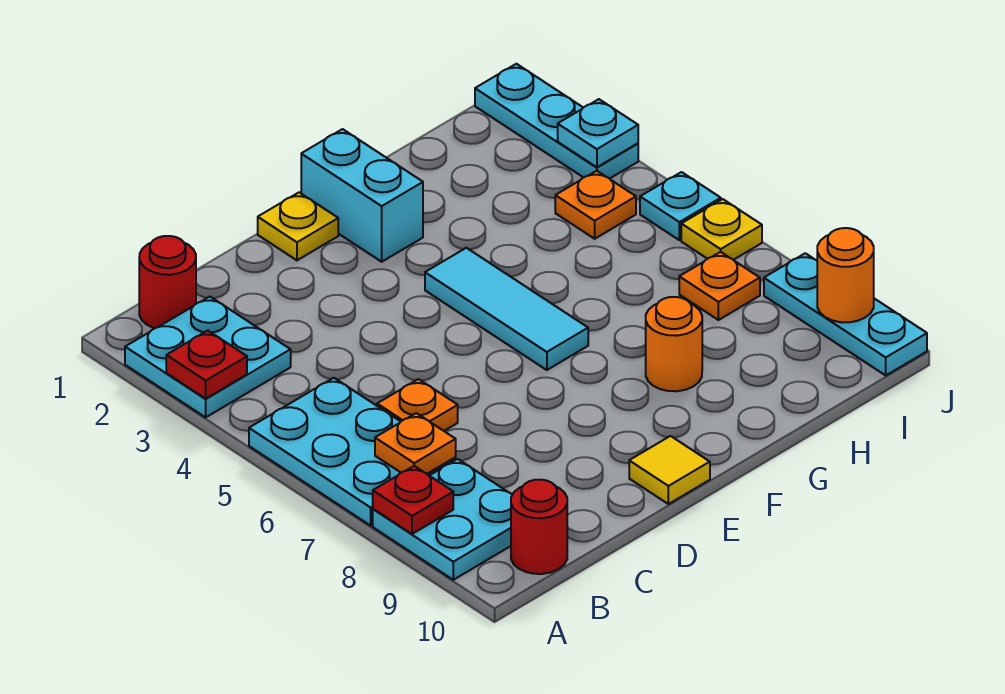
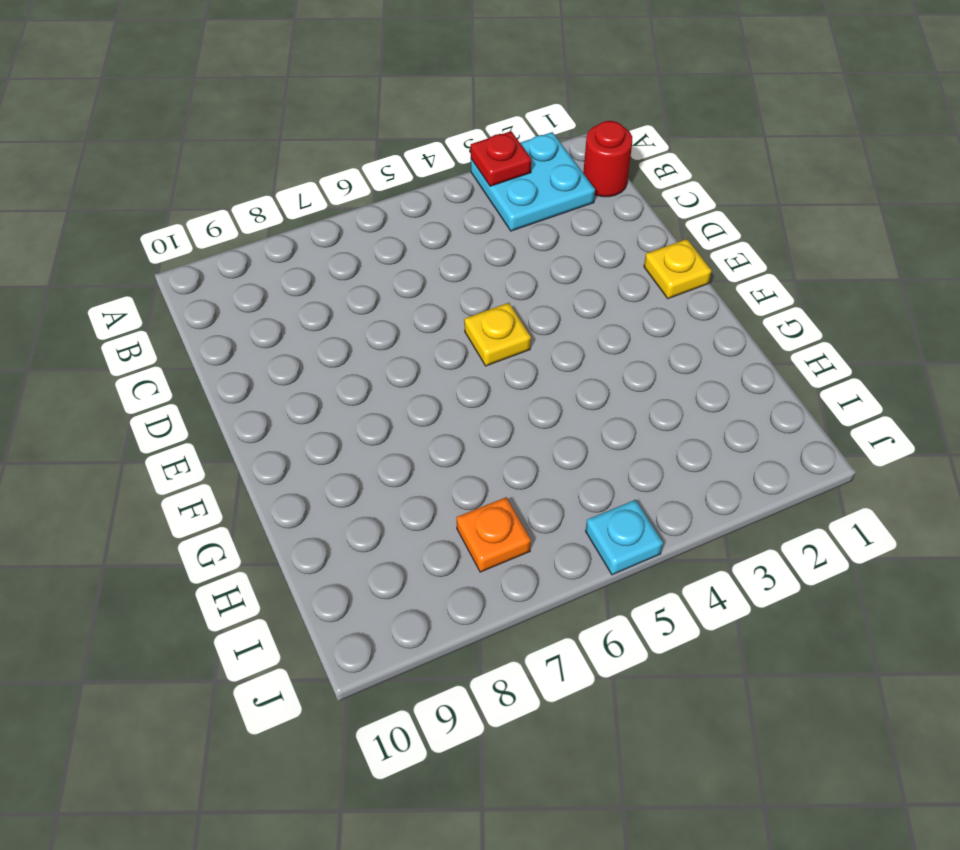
yellow plate E5 level 1 -> yellow plate J6 level 1
none -> cyan plate A5:B7 level 1
none -> cyan plate A8:B9 level 1
none -> red round brick B10 level 1

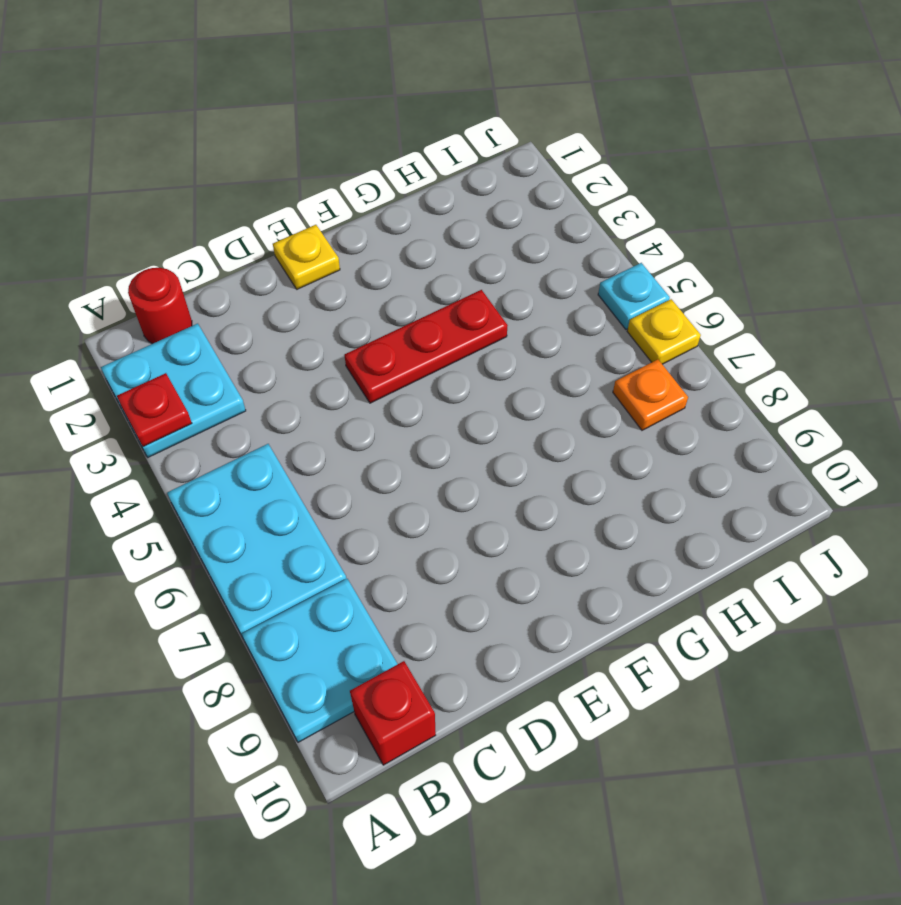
red brick B10 level 1 -> red round brick B10 level 1
red plate E4:G4 level 1 -> cyan tile F4:F6 level 1
none -> orange plate C6 level 1
none -> yellow tile E10 level 1
none -> cyan brick F1:F2 level 1

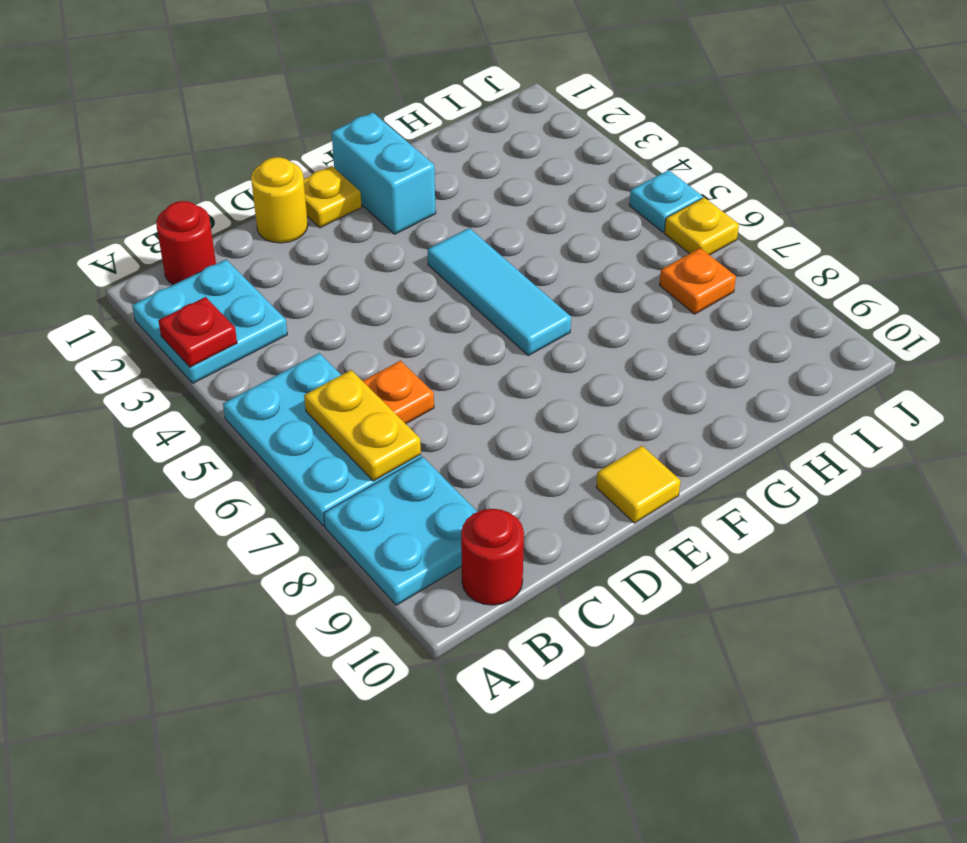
yellow plate B6:B7 level 2 -> orange plate B7 level 2
yellow round brick D1 level 1 -> none
none -> orange round brick G8 level 1
none -> orange plate I4 level 1
none -> cyan plate J1:J3 level 1

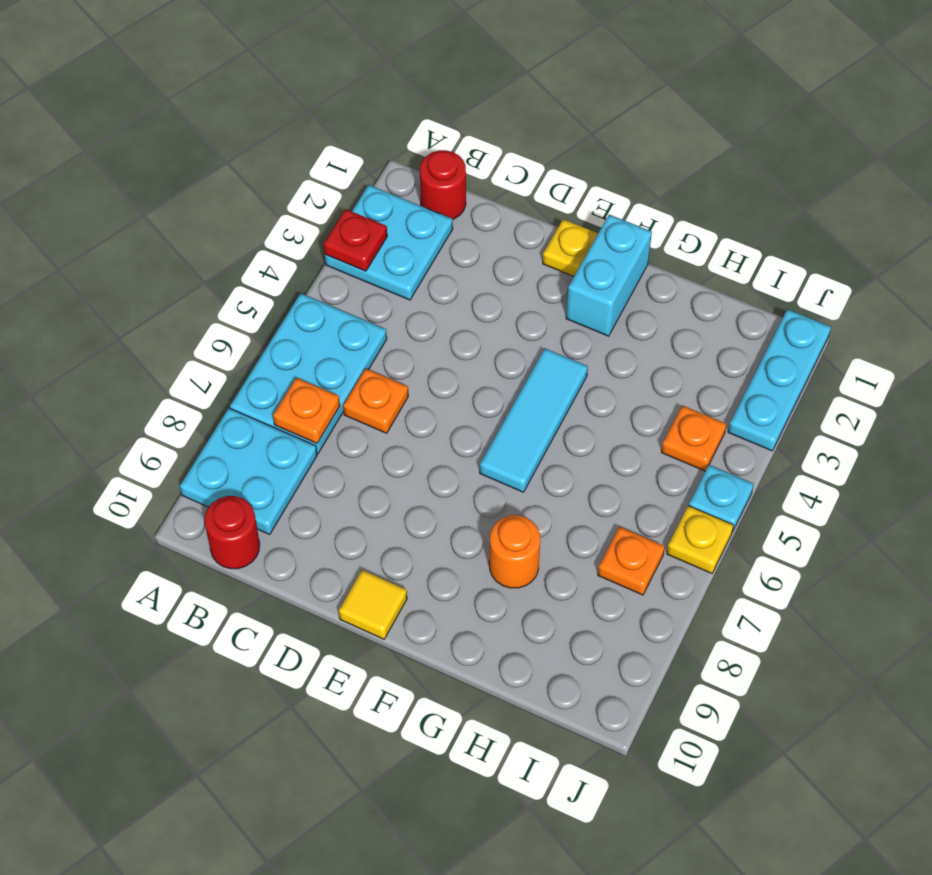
none -> cyan plate J8:J10 level 1
none -> red plate A8 level 2
none -> cyan plate J3 level 2

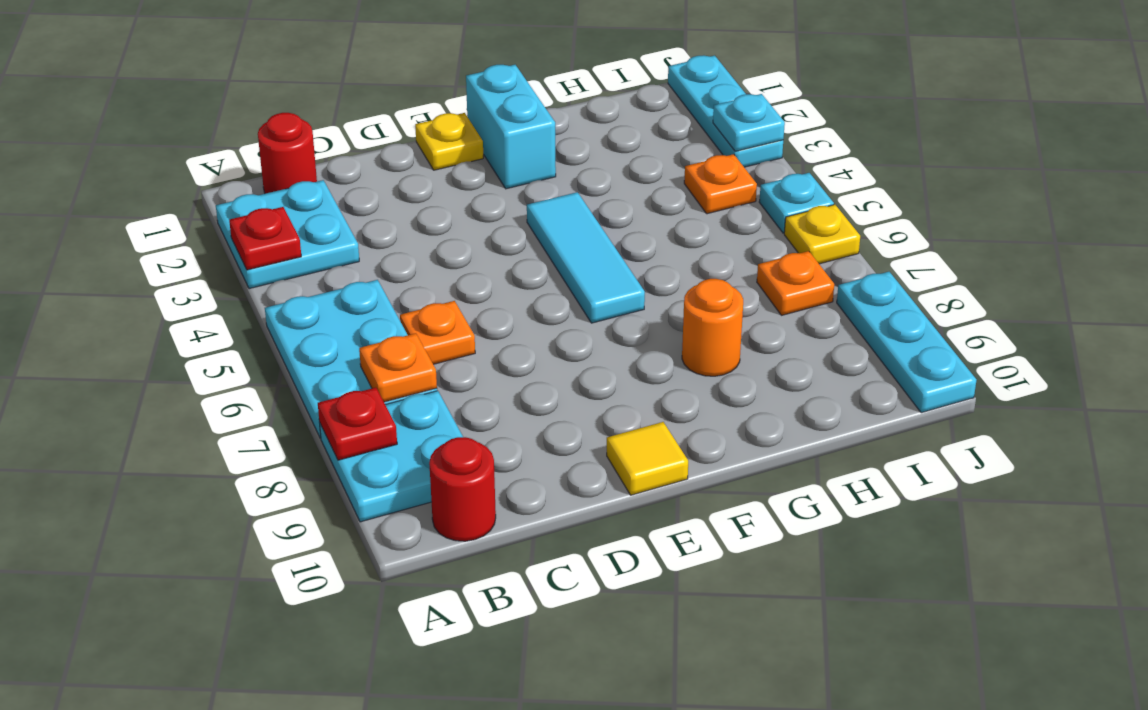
none -> orange round brick J9 level 2

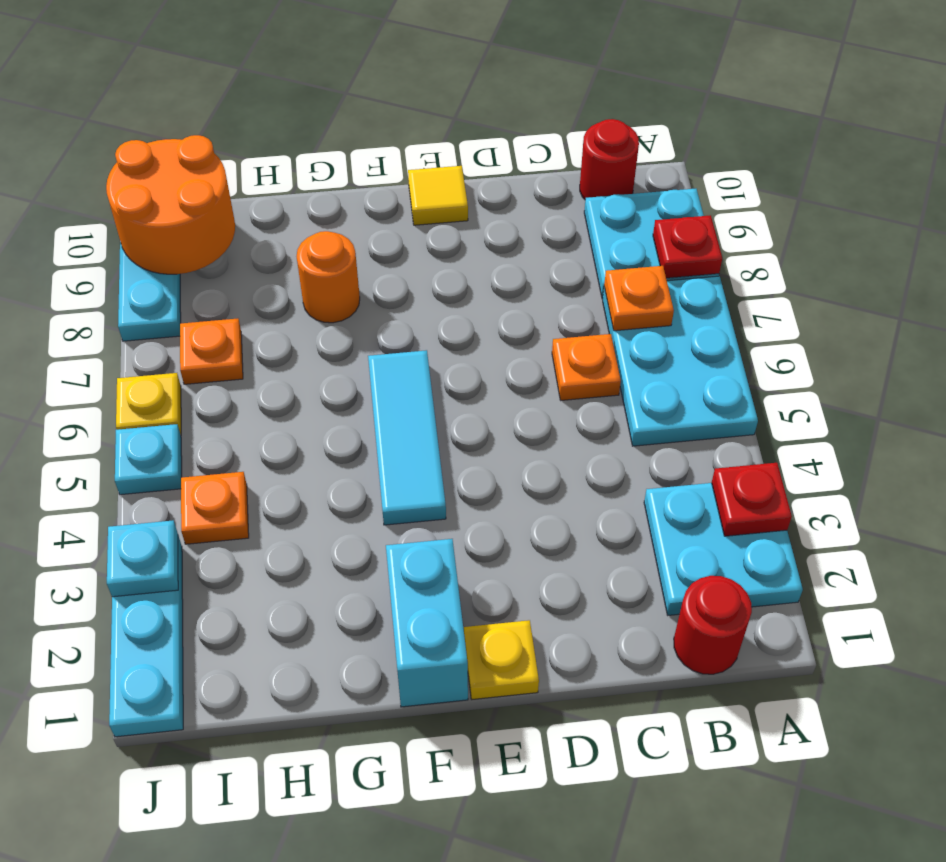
orange round brick I9:J10 level 2 -> orange round brick J9 level 2

